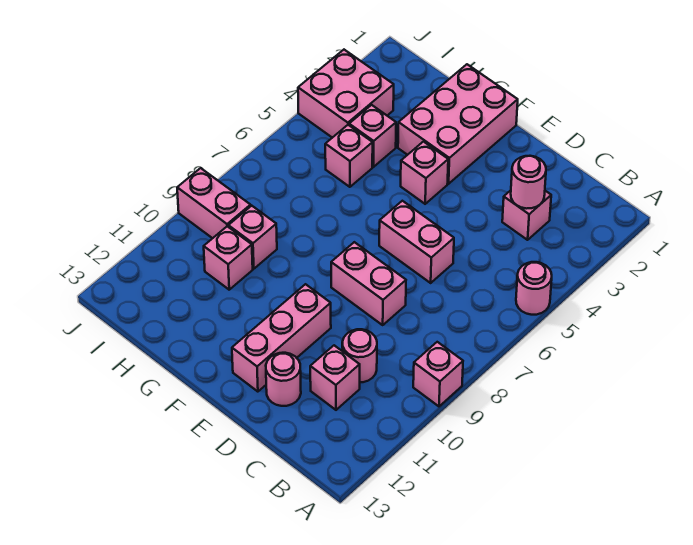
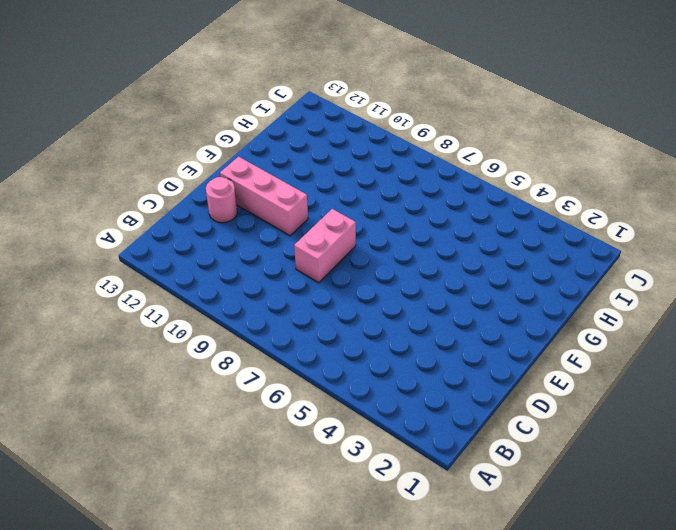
none -> pink round brick A5 level 1
none -> pink brick A9 level 1
none -> pink brick C3 level 1

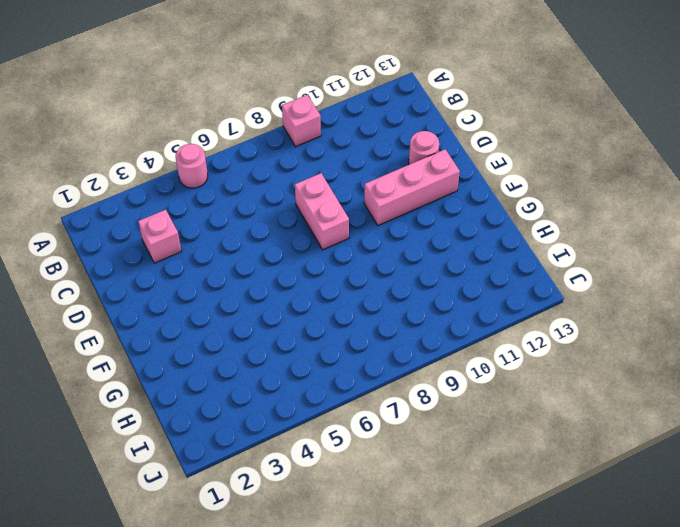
none -> pink round brick C10 level 1
none -> pink brick C11 level 1
none -> pink brick D6:E6 level 1

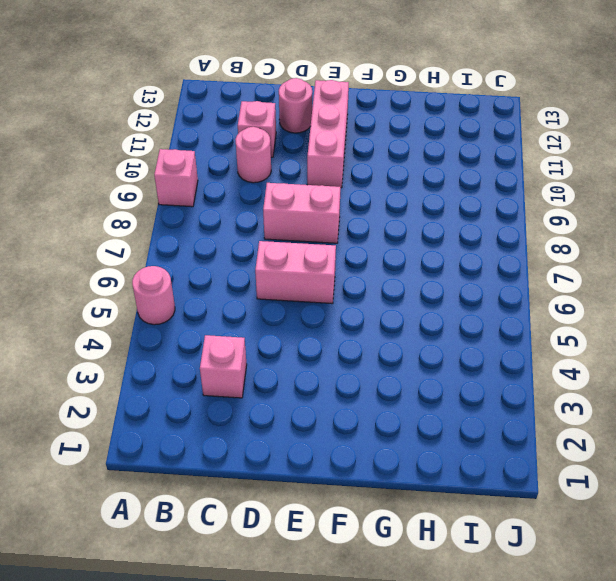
none -> pink brick F1:G3 level 1
none -> pink brick F4 level 1
none -> pink brick H4 level 1

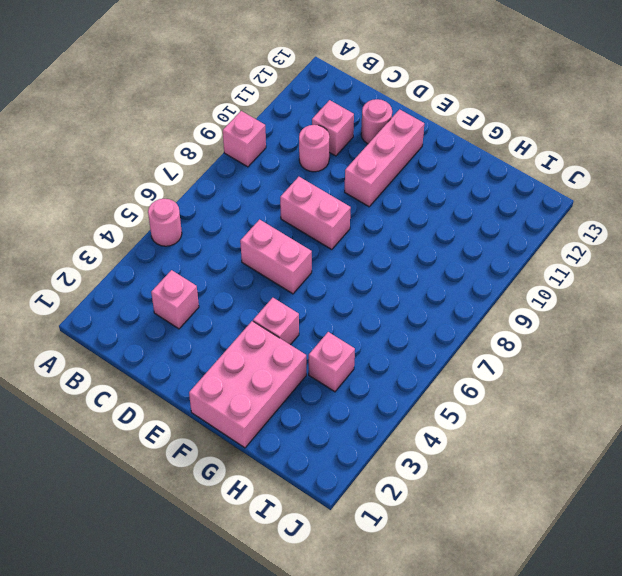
none -> pink brick H5 level 1
none -> pink brick H9 level 1
none -> pink brick H10 level 1

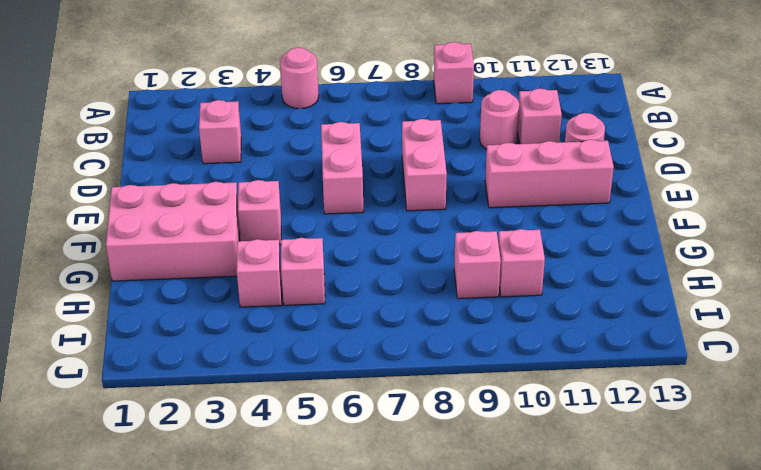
none -> pink brick I3:J4 level 1
none -> pink brick I9:J9 level 1
none -> pink round brick C3 level 2

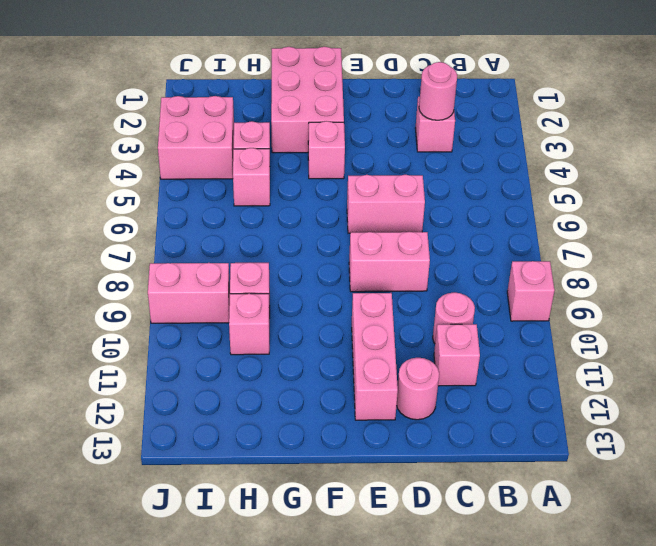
none -> pink round brick A5 level 1

